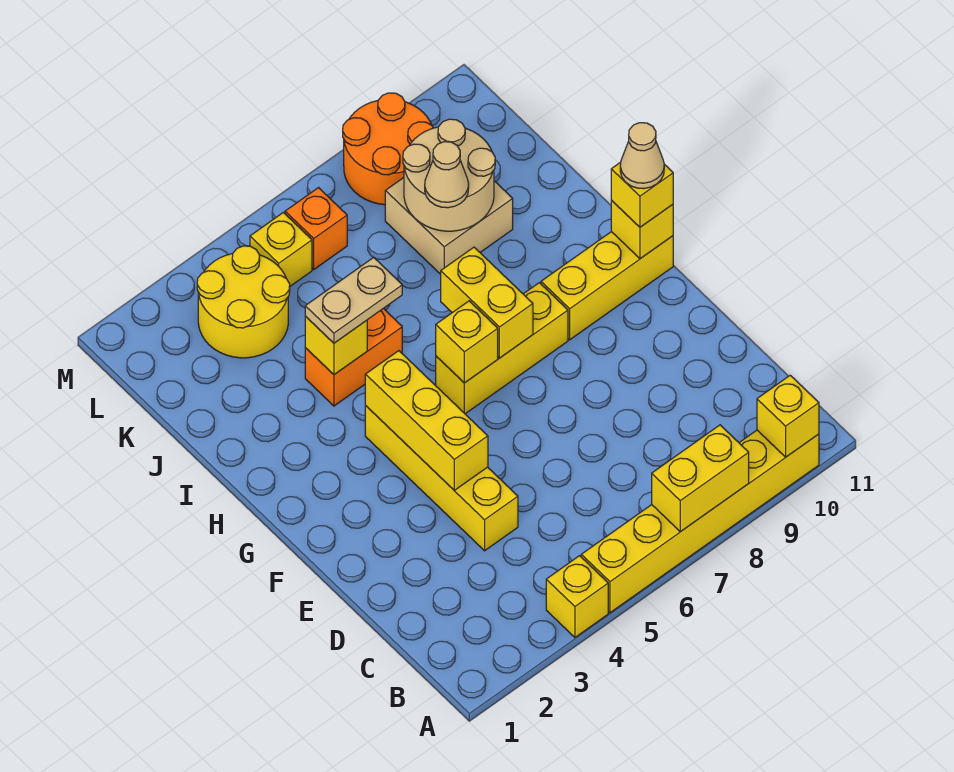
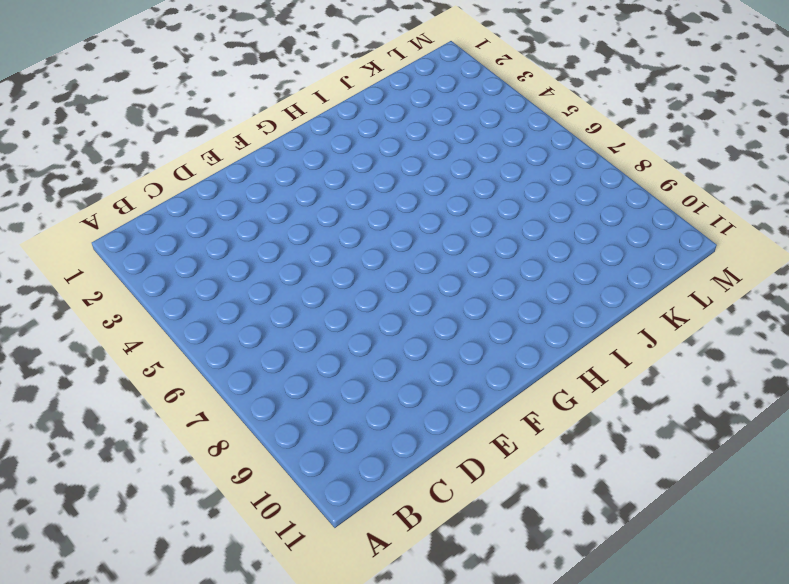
none -> yellow brick A4 level 1
none -> yellow brick A5:A10 level 1
none -> yellow brick D4:G4 level 1

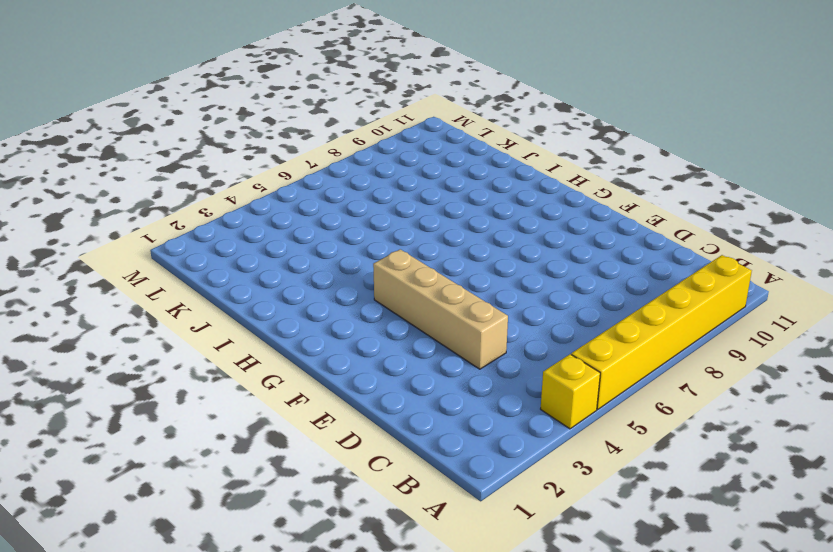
tan brick D4:G4 level 1 -> yellow brick D4:G4 level 1
none -> yellow brick G6:G8 level 1
none -> yellow brick G9:G11 level 1
none -> orange brick I4:I5 level 1

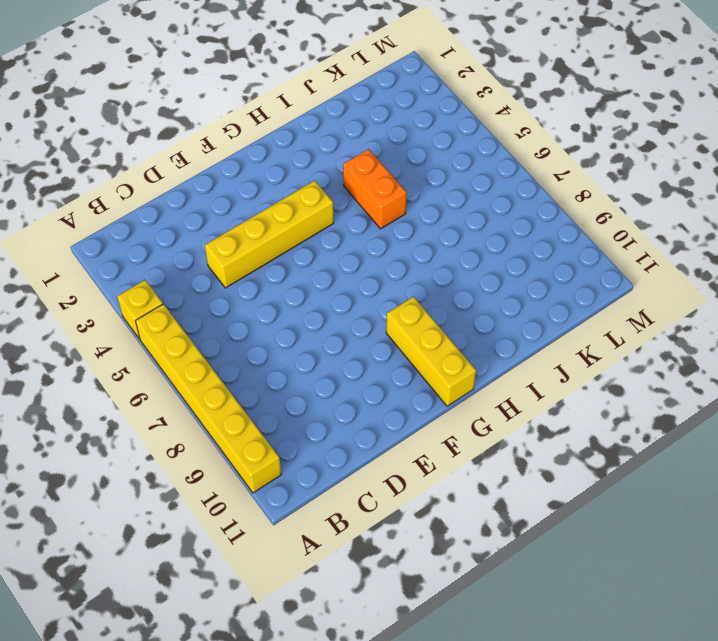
none -> yellow brick G6:G8 level 1
none -> tan brick J8:K9 level 1
none -> yellow round brick K3:L4 level 1

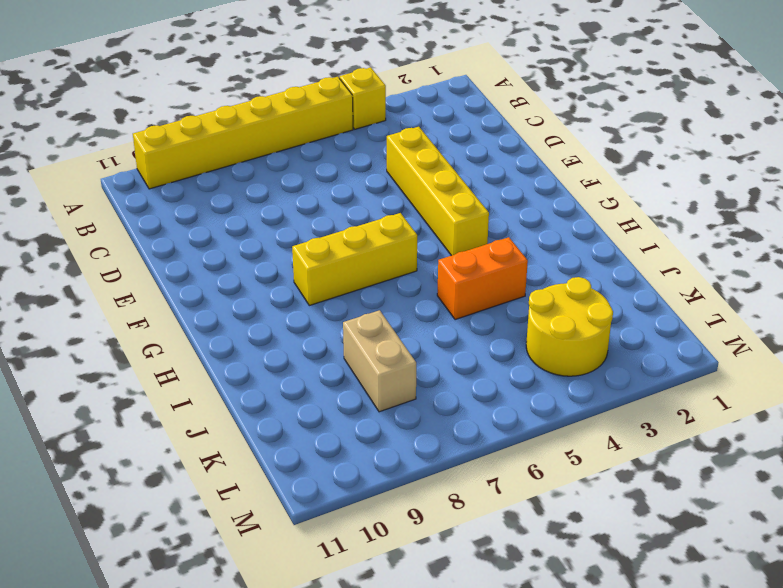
tan brick J8:K8 level 1 -> tan brick J8:K9 level 1
none -> yellow brick G9:G11 level 1
none -> yellow brick L5 level 1
none -> orange brick L6 level 1

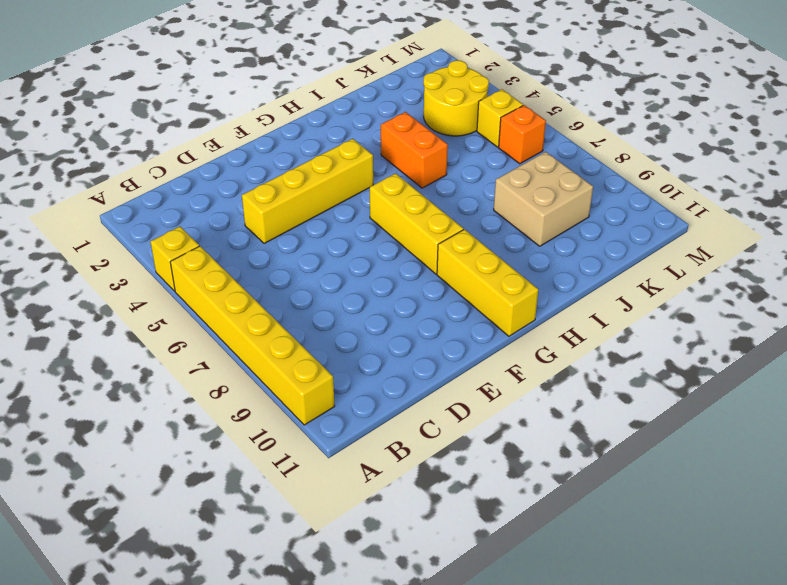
none -> orange round brick L8:M9 level 1
none -> yellow brick A7:A8 level 2
none -> yellow brick A10 level 2

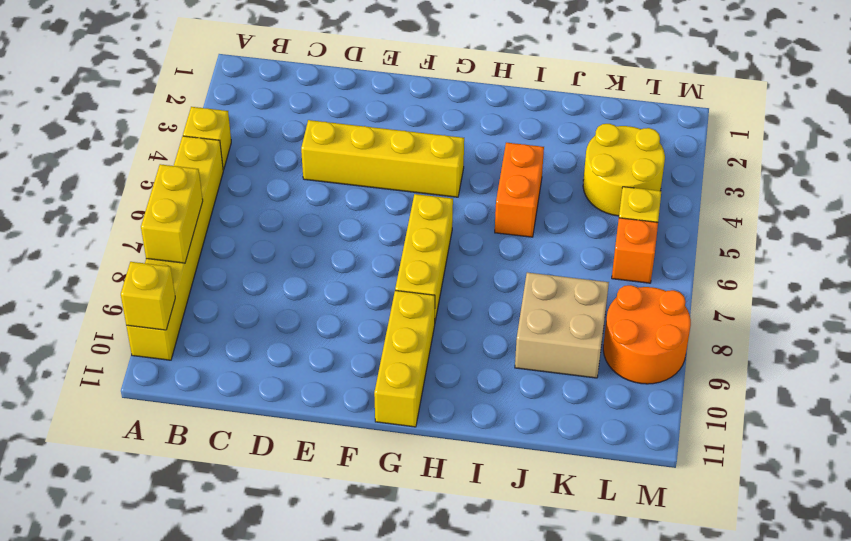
none -> yellow brick E4:G4 level 2
none -> yellow brick G6 level 2
none -> yellow brick G7:H7 level 2

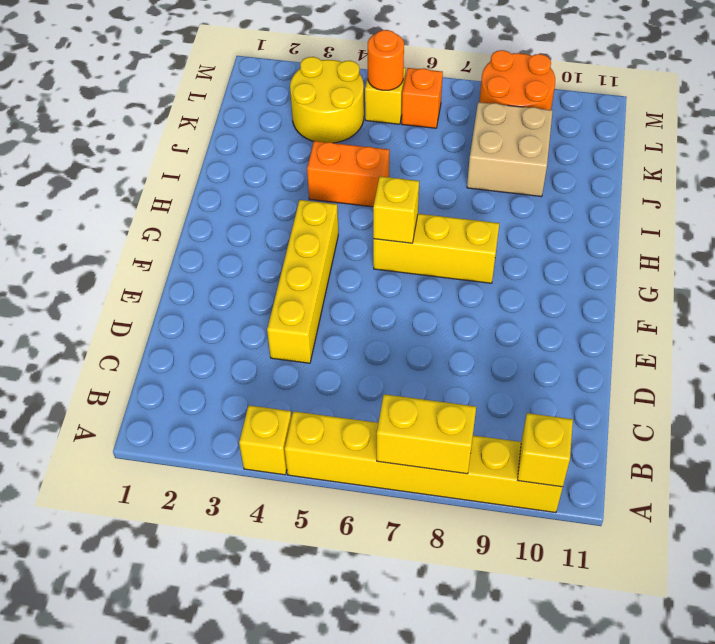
orange round brick L5 level 2 -> none
none -> yellow brick G9:G11 level 1
none -> yellow brick E4:G4 level 2
none -> yellow brick G7:H7 level 2

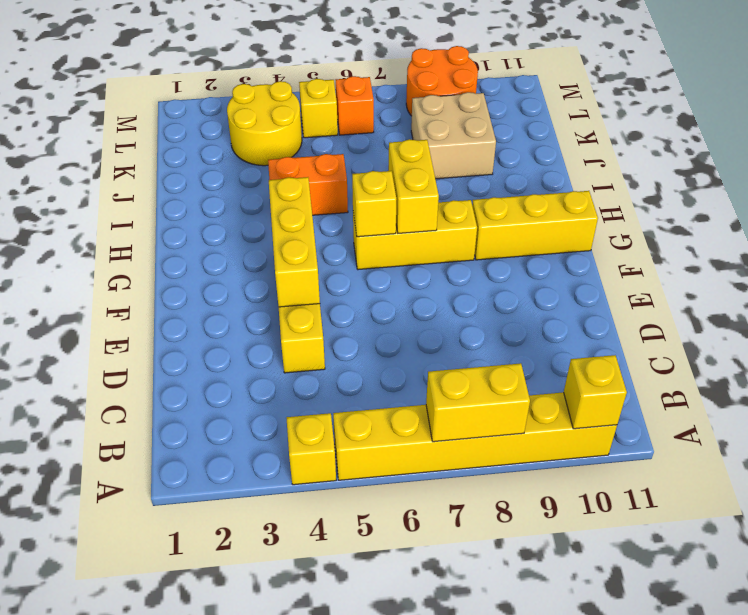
none -> yellow brick G11 level 2
none -> yellow brick I4 level 2
none -> tan round brick J8:K9 level 2

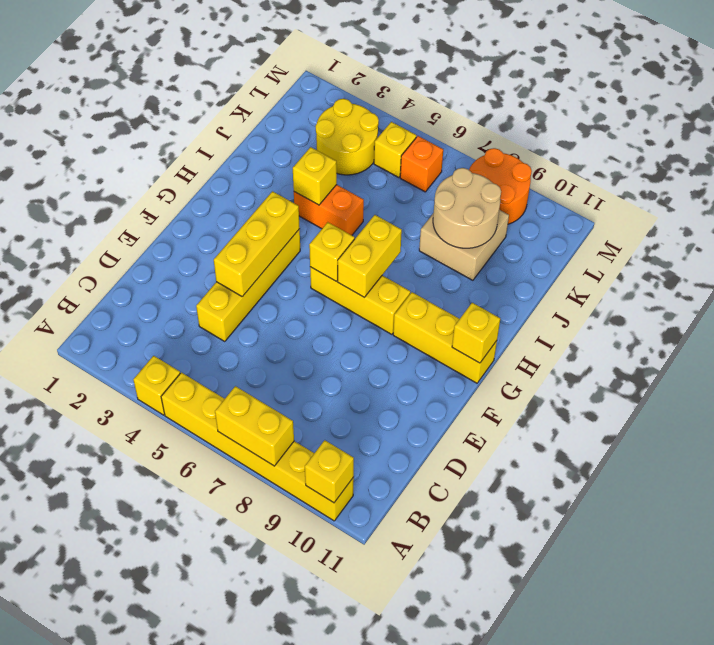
none -> yellow brick G11 level 3
none -> tan plate I4:I5 level 3
none -> tan cone J8 level 3

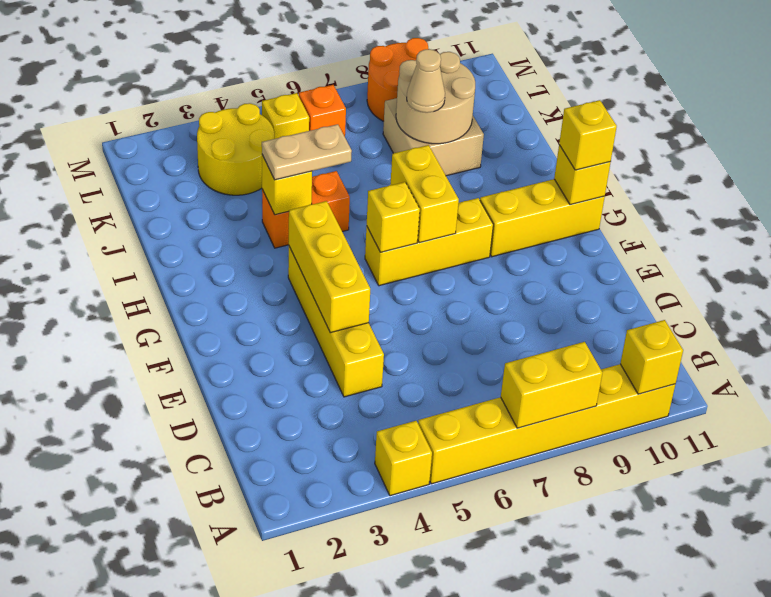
none -> tan cone G11 level 4

